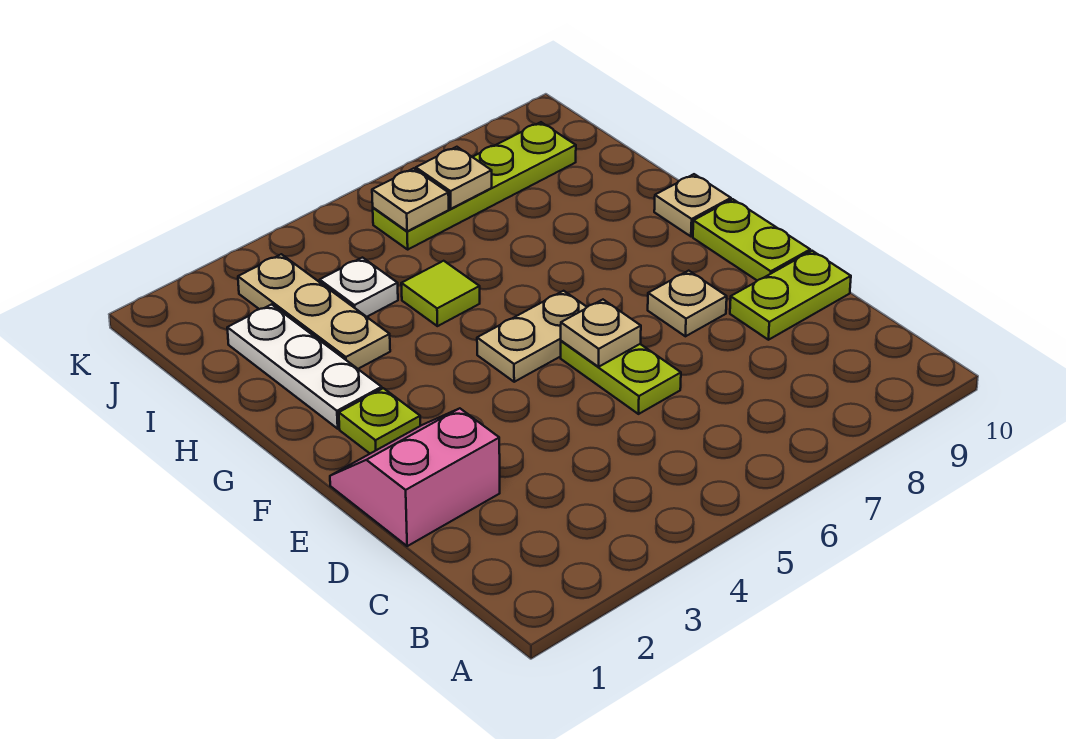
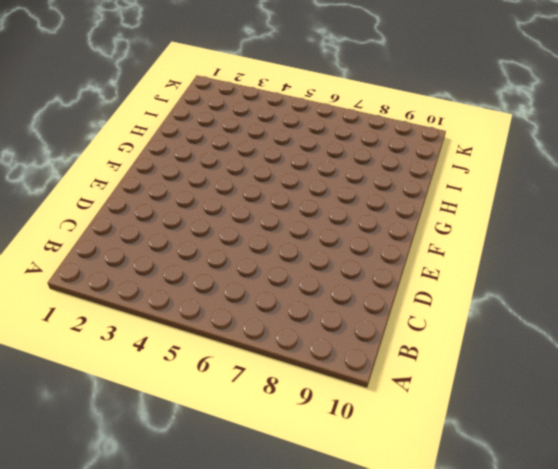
none -> pink slope D1:E2 level 1 top D
none -> lime plate D6:E6 level 1
none -> lime plate D9:D10 level 1

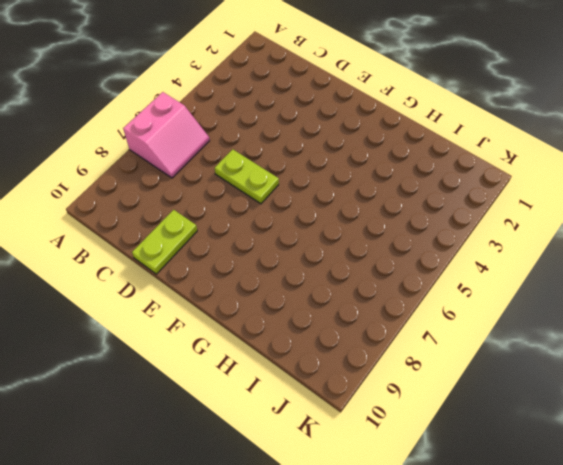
pink slope A6:B7 level 1 top A -> pink slope D1:E2 level 1 top D
none -> tan plate E8 level 1
none -> lime plate E10:F10 level 1
none -> lime plate F2 level 1

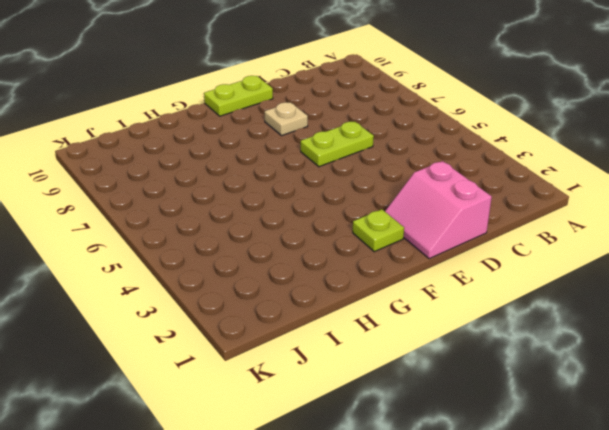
none -> lime plate D9:D10 level 1
none -> tan plate F5:F6 level 1
none -> white plate G2:I2 level 1

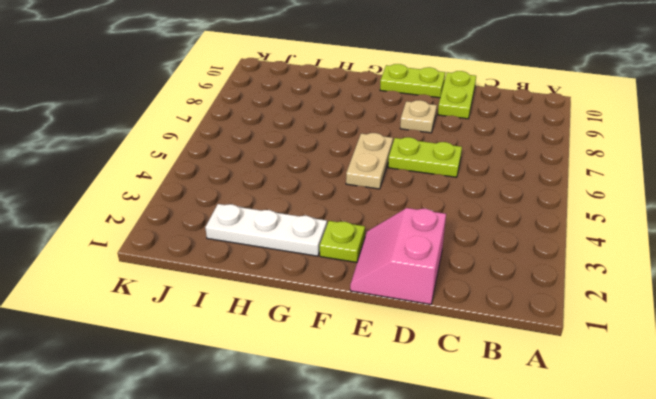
none -> tan plate G10 level 1
none -> tan plate H3:J3 level 1
none -> lime tile H5 level 1

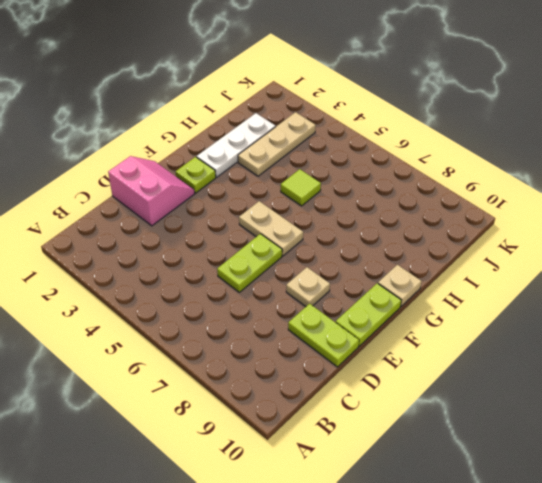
none -> white plate I4 level 1
none -> lime plate J6:J9 level 1
none -> tan plate E6 level 2

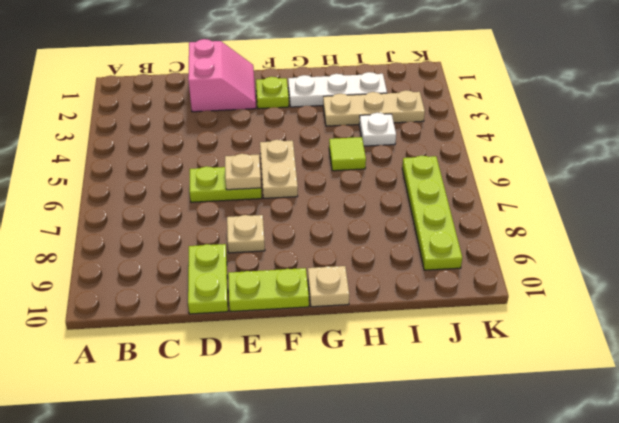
none -> tan plate J6 level 2
none -> tan plate J7 level 2

